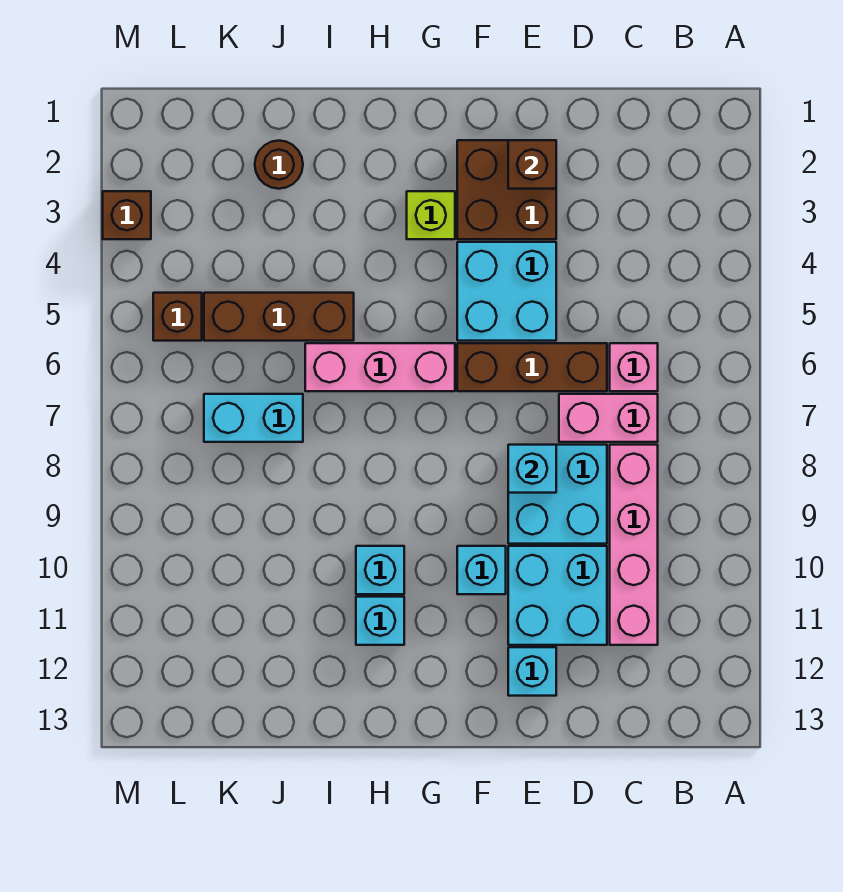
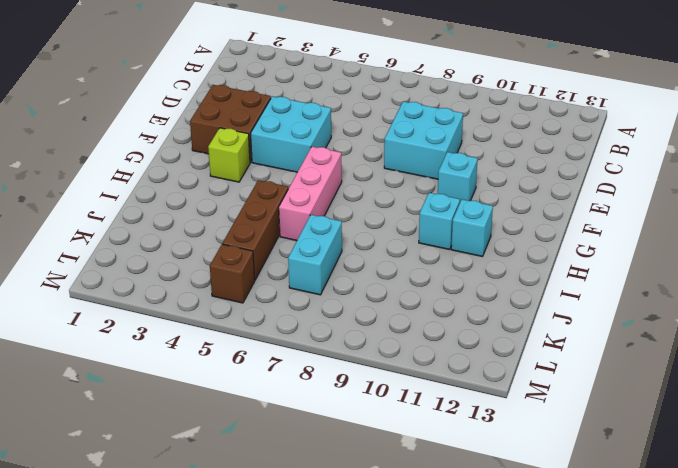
none -> pink brick C6 level 1
none -> pink brick C7:D7 level 1
none -> pink brick C8:C11 level 1

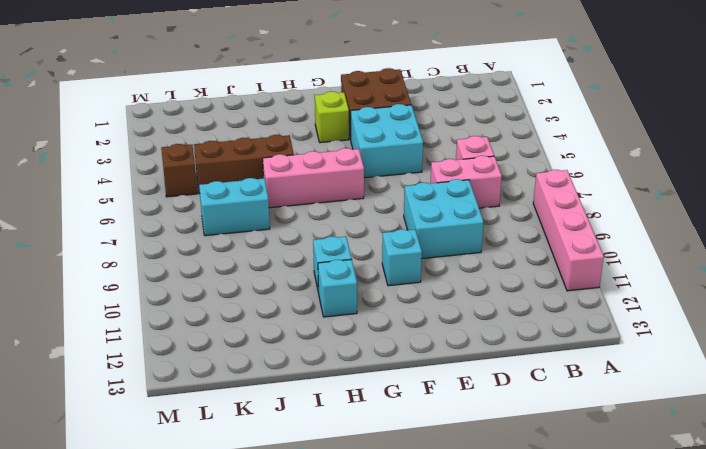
pink brick A8:A11 level 1 -> pink brick C8:C11 level 1
none -> brown brick D6:F6 level 1
none -> cyan brick D10:E11 level 1
none -> cyan brick E12 level 1

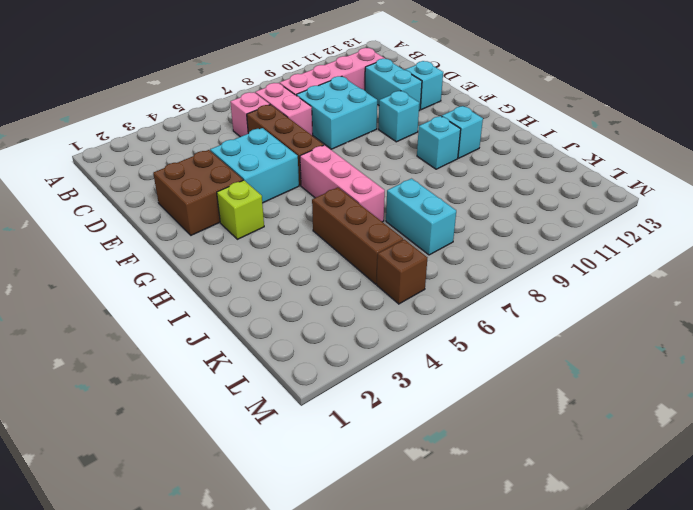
cyan brick D11:E11 level 1 -> cyan brick D10:E11 level 1
none -> brown round brick J2 level 1
none -> brown brick M3 level 1
none -> brown brick E2 level 2

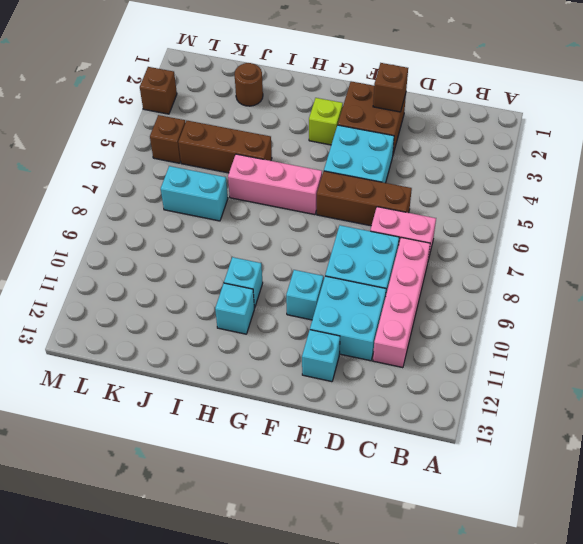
none -> pink brick C6 level 1
none -> cyan brick E8 level 2

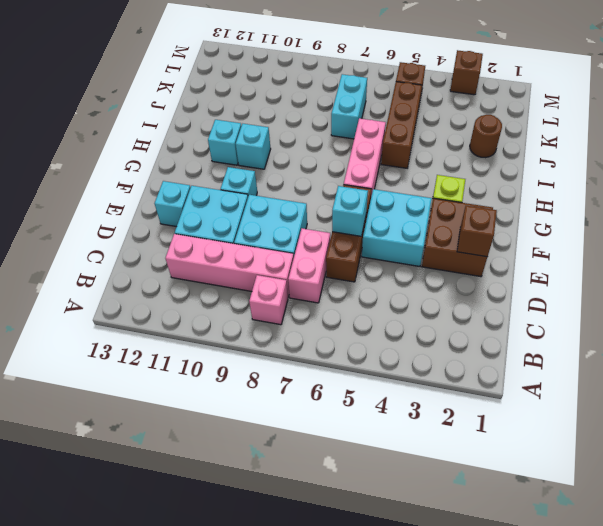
pink brick B8 level 1 -> pink brick C6 level 1
cyan brick E6 level 2 -> cyan brick E8 level 2

